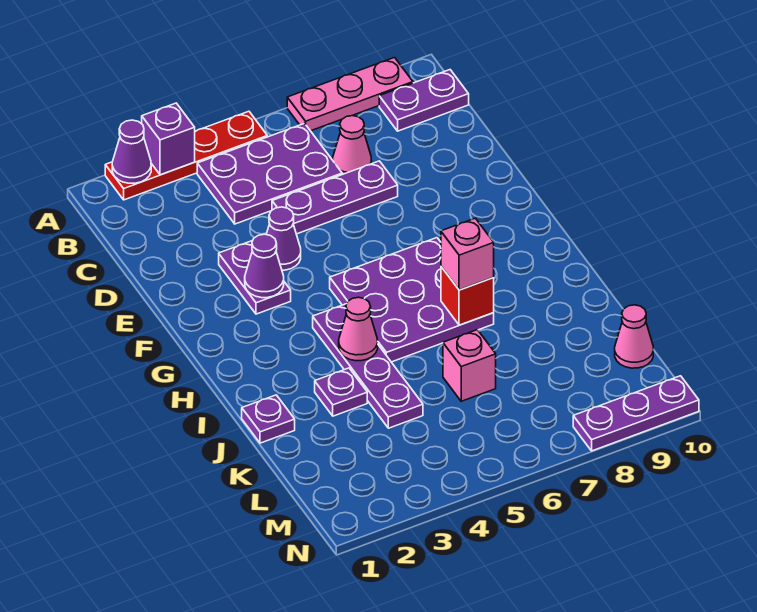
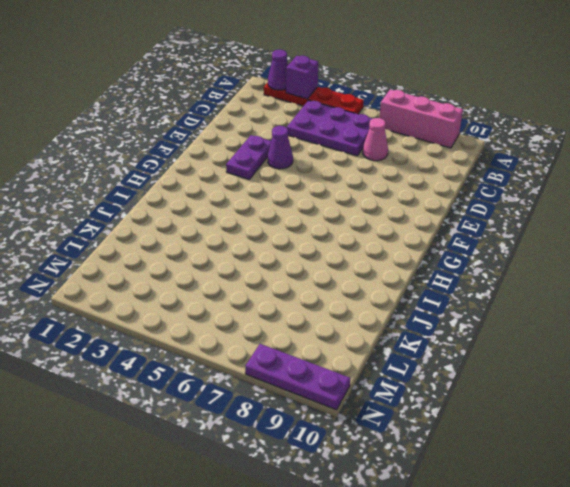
pink brick A7:A9 level 1 -> pink plate A7:A9 level 1
none -> purple plate B9:B10 level 1
none -> purple plate D5:D7 level 1
none -> purple plate G5:I7 level 1

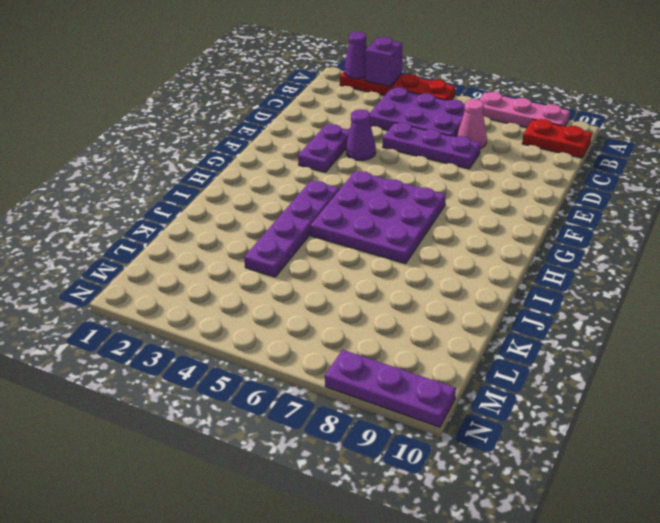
red plate B9:B10 level 1 -> purple plate B9:B10 level 1
none -> purple plate J1 level 1
none -> purple plate J3 level 1
none -> pink brick K6 level 1

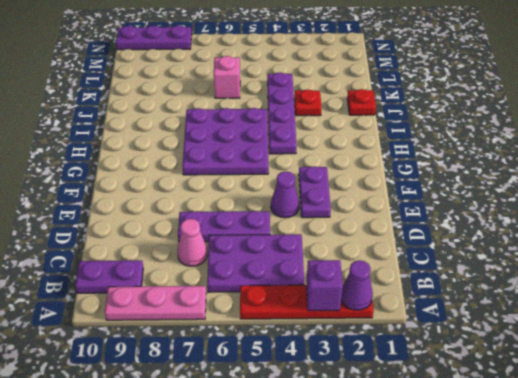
red plate J1 level 1 -> purple plate J1 level 1
red plate J3 level 1 -> purple plate J3 level 1
none -> pink cone L10 level 1
none -> purple cone F3 level 2
none -> pink cone I4 level 2

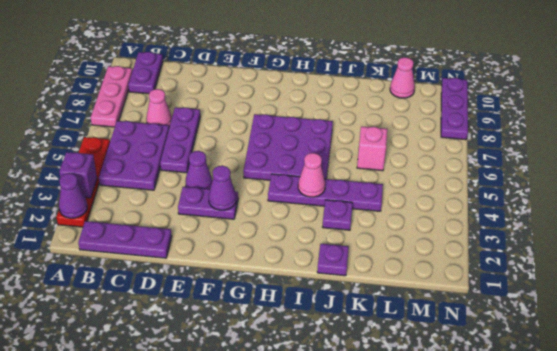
purple plate B1:D1 level 1 -> none
none -> red brick I7 level 2
none -> pink brick I7 level 3

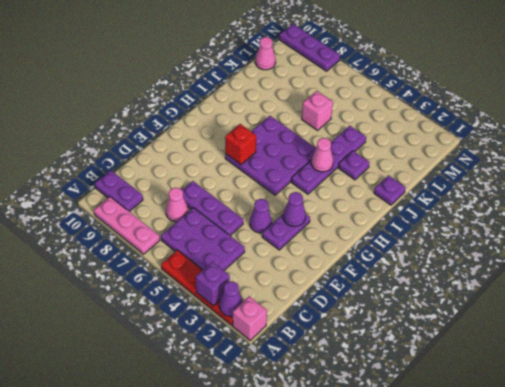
pink brick A1 level 1 -> pink brick I7 level 3
red brick G7 level 2 -> red brick I7 level 2

